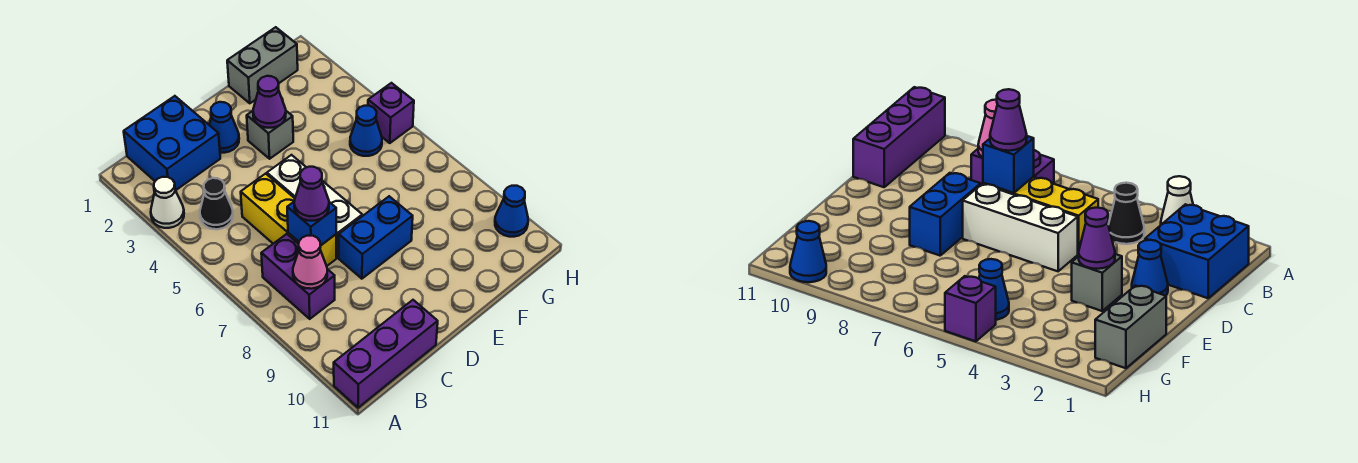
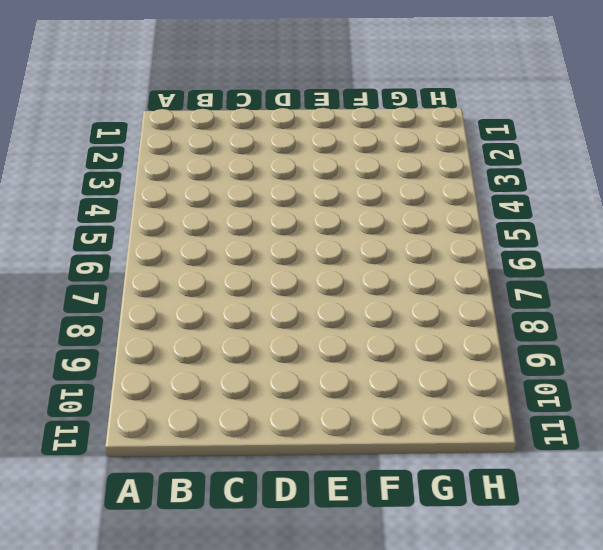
none -> white cone A3 level 1
none -> purple brick A11:C11 level 1
none -> blue brick B1:C2 level 1

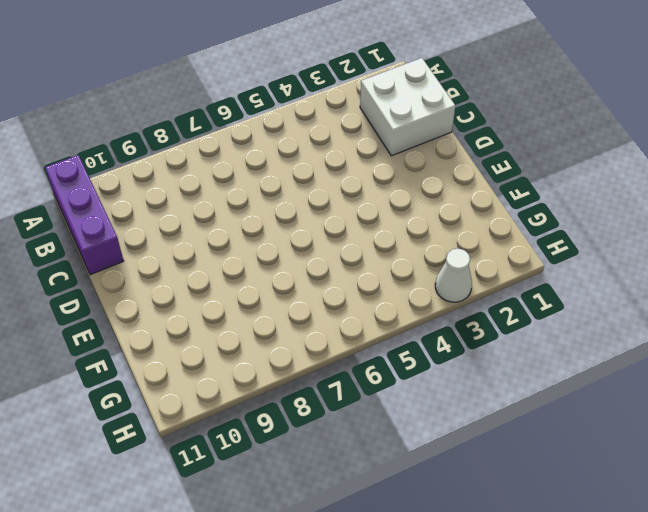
white brick B1:C2 level 1 -> blue brick B1:C2 level 1
white cone H3 level 1 -> white cone A3 level 1
none -> black cone B4 level 1
none -> purple brick B7:B8 level 1
none -> yellow brick C5:C7 level 1

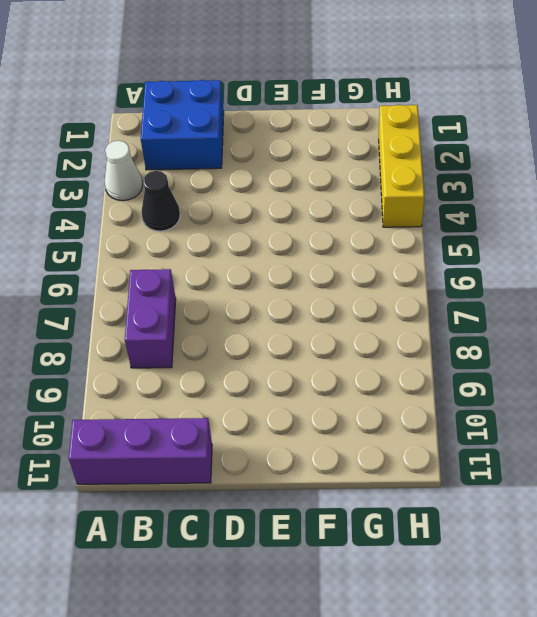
yellow brick H2:H4 level 1 -> yellow brick C5:C7 level 1
none -> blue cone D2 level 1
none -> white brick D5:D7 level 1
none -> blue brick D8:E8 level 1

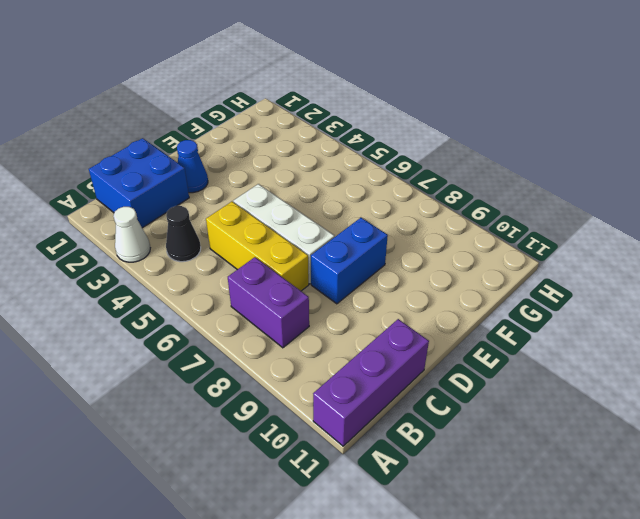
none -> grey brick E3 level 1
none -> grey brick F1:G1 level 1
none -> blue cone G5 level 1

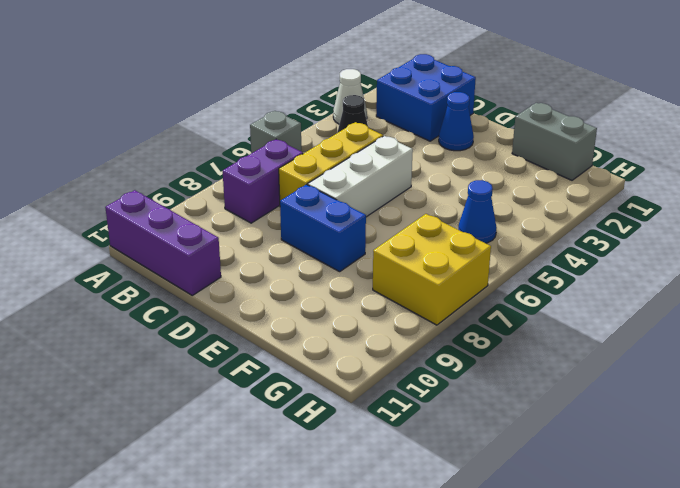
grey brick A6 level 1 -> grey brick E3 level 1
yellow brick G7:H8 level 1 -> none
none -> purple brick H5 level 1
none -> blue cone H10 level 1
none -> pink cone B8 level 2

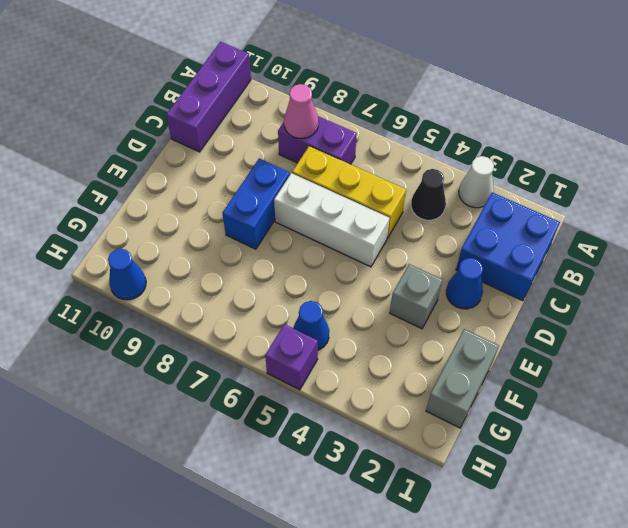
none -> blue brick C7 level 2
none -> purple cone E3 level 2
none -> purple cone C7 level 3

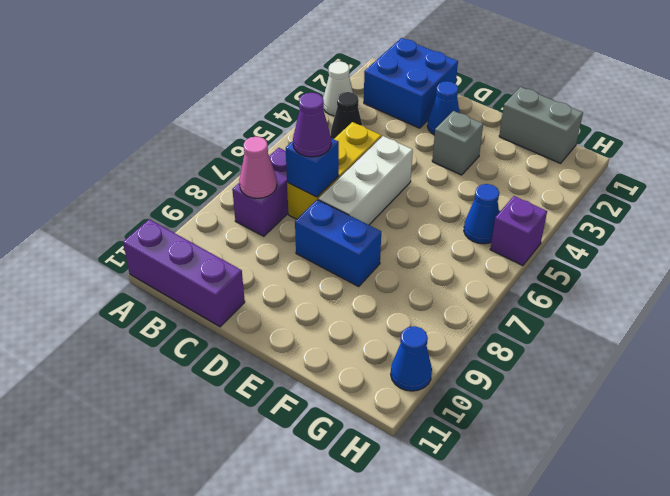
none -> purple cone E3 level 2

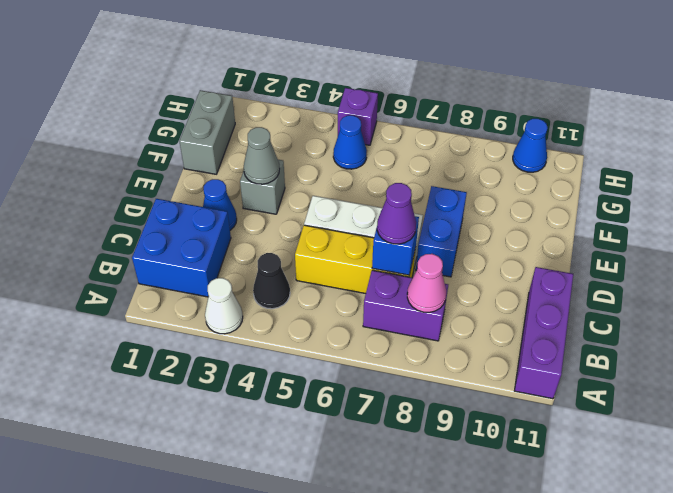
grey cone E3 level 2 -> purple cone E3 level 2

